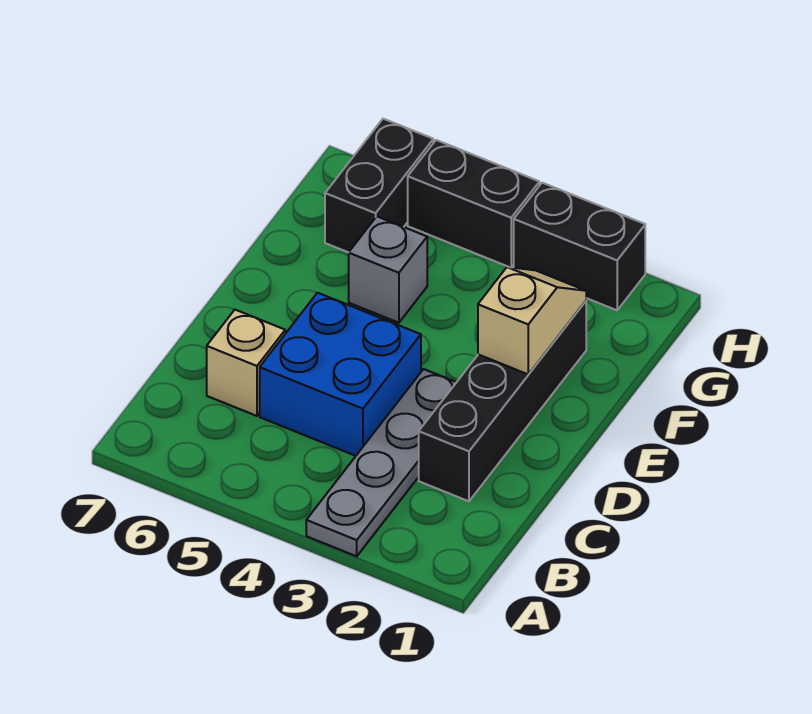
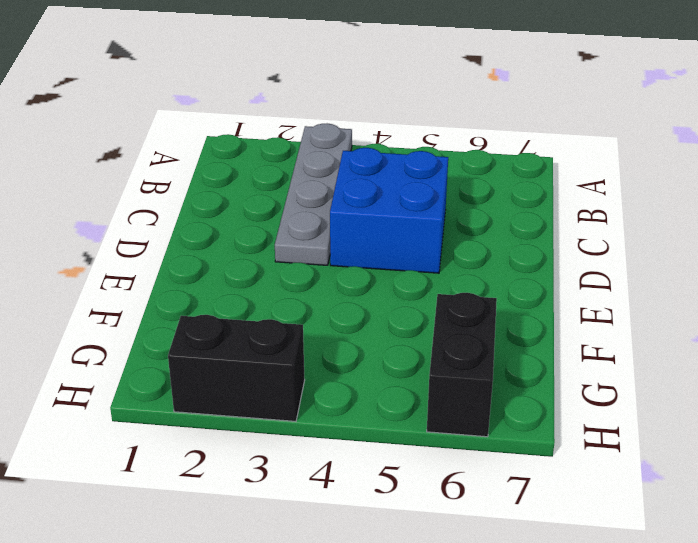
none -> black brick C2:F2 level 1
none -> tan brick C6 level 1

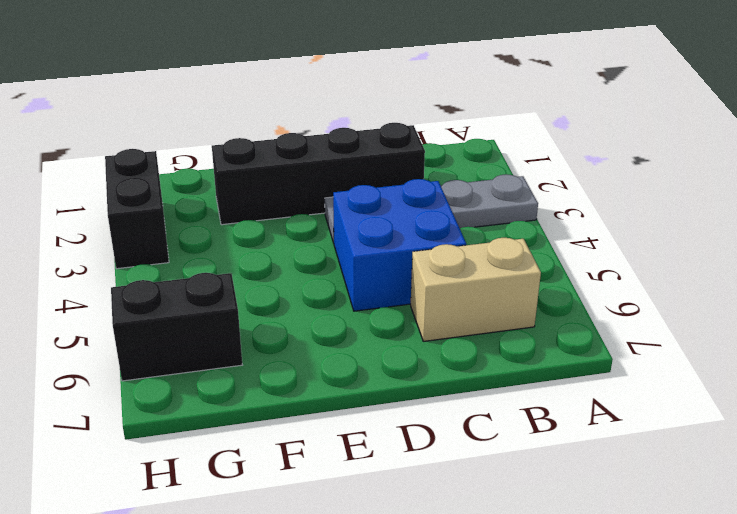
tan brick B6:C6 level 1 -> tan brick C6 level 1
none -> grey brick F5 level 1
none -> black brick H4:H5 level 1

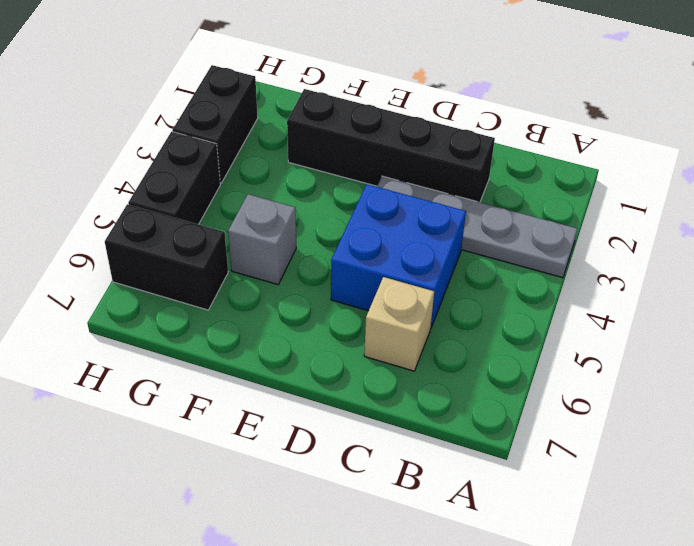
none -> tan slope E2:F2 level 2 top E

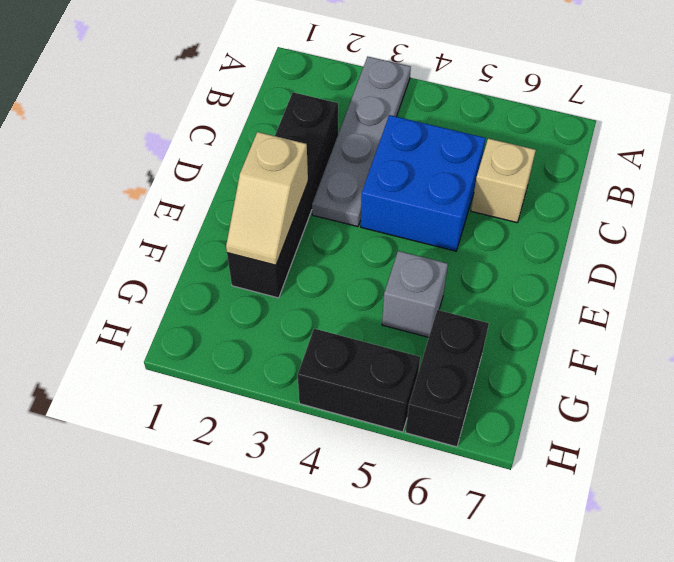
none -> black brick H2:H3 level 1

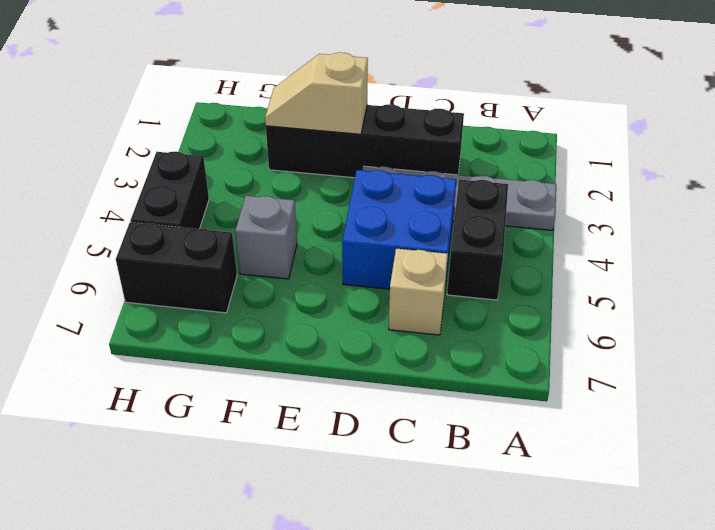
black brick B4:B5 level 1 -> black brick H2:H3 level 1

